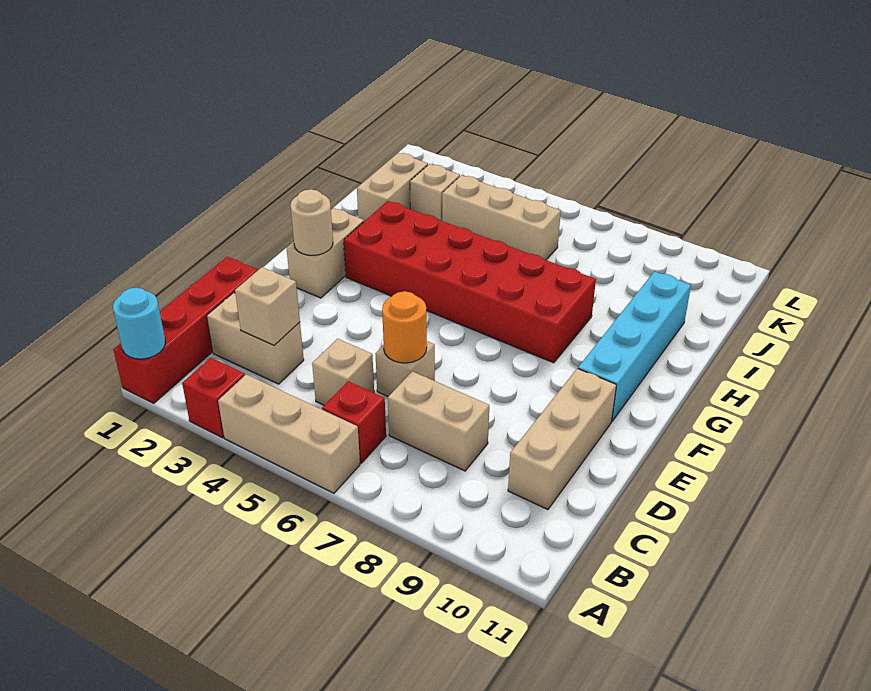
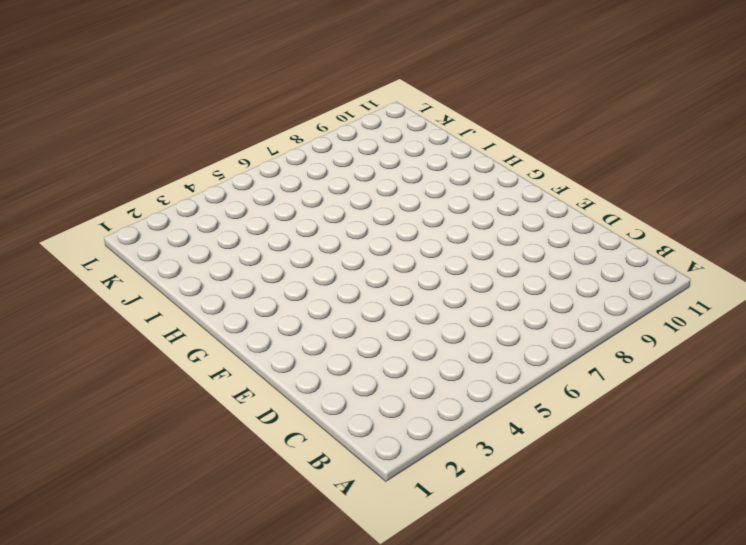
none -> red brick A1:D1 level 1
none -> red brick A3 level 1
none -> tan brick A4:A6 level 1

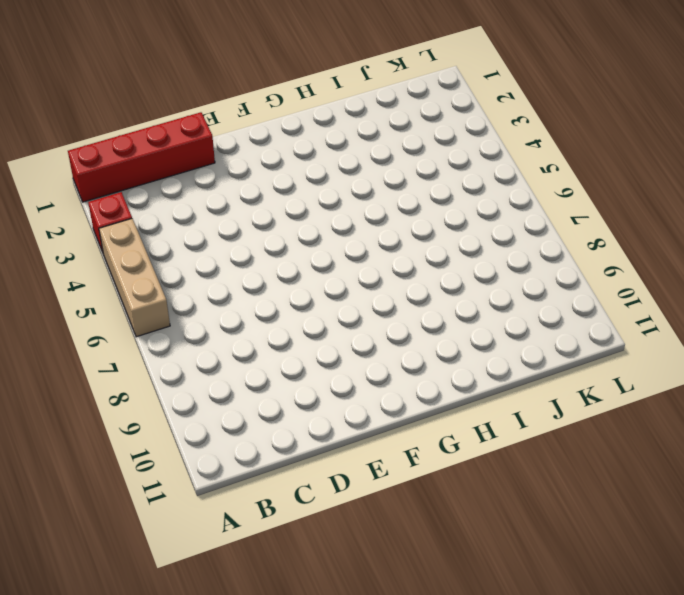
none -> red brick B6 level 1
none -> tan brick C2:C3 level 1
none -> tan brick C5 level 1

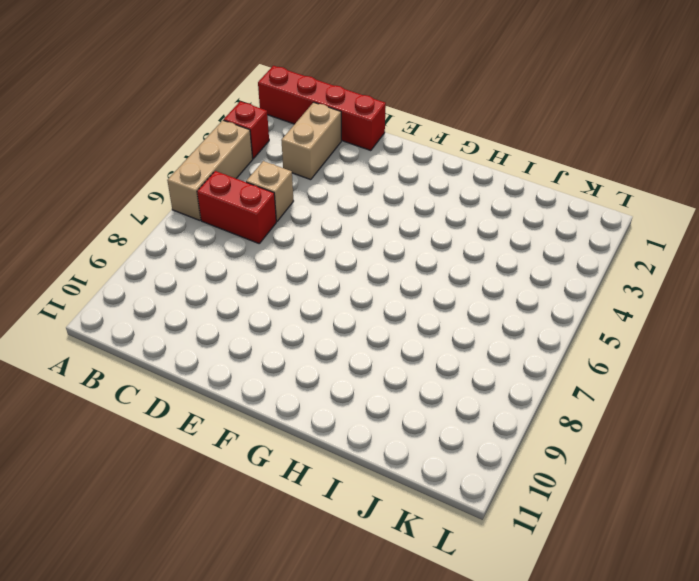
red brick B6:C6 level 1 -> red brick B6 level 1
none -> tan brick C7:C8 level 1
none -> tan brick C10:E10 level 1
none -> tan brick D6 level 1

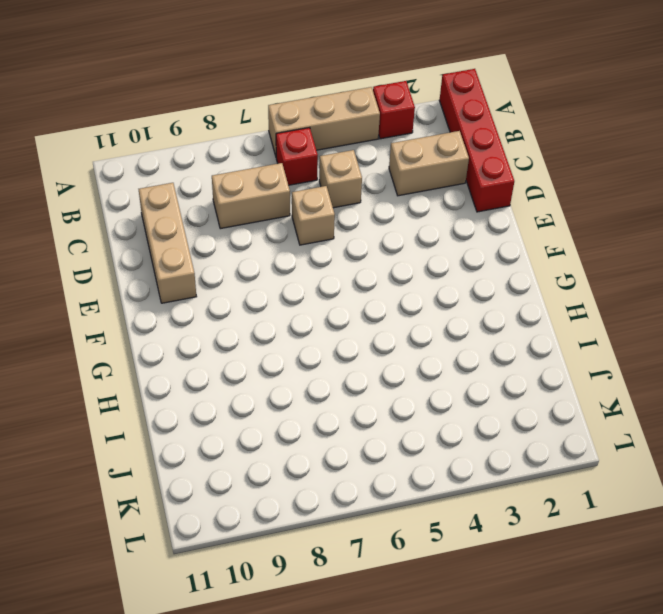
none -> tan brick F2:G2 level 1
none -> cyan brick F10:I10 level 1
none -> red brick G3:H8 level 1

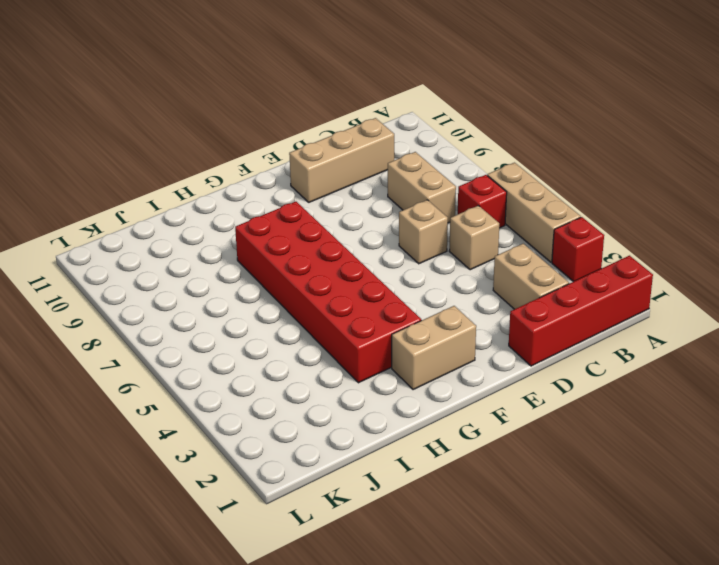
none -> cyan brick F10:I10 level 1
none -> tan brick I2:J2 level 1
none -> tan brick J3 level 1

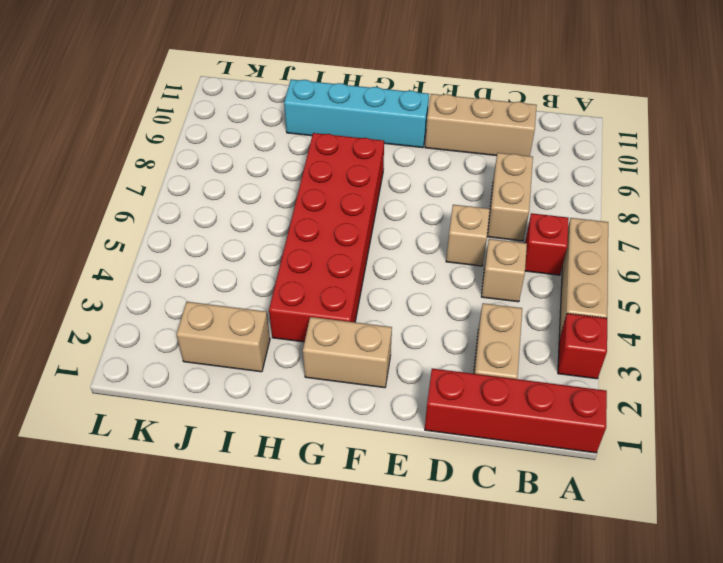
none -> tan brick J3 level 1
none -> tan brick J4:J6 level 1
none -> cyan round brick A1 level 2

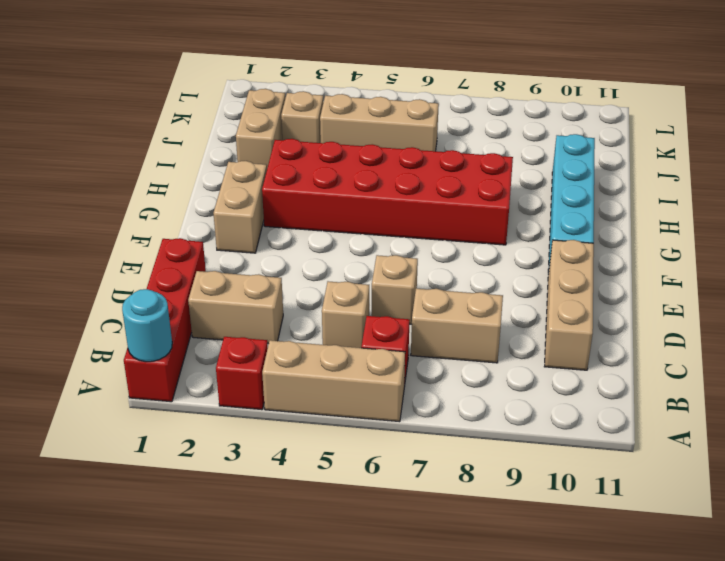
none -> tan brick C3 level 2
none -> orange round brick D6 level 2
none -> tan round brick F2 level 2

